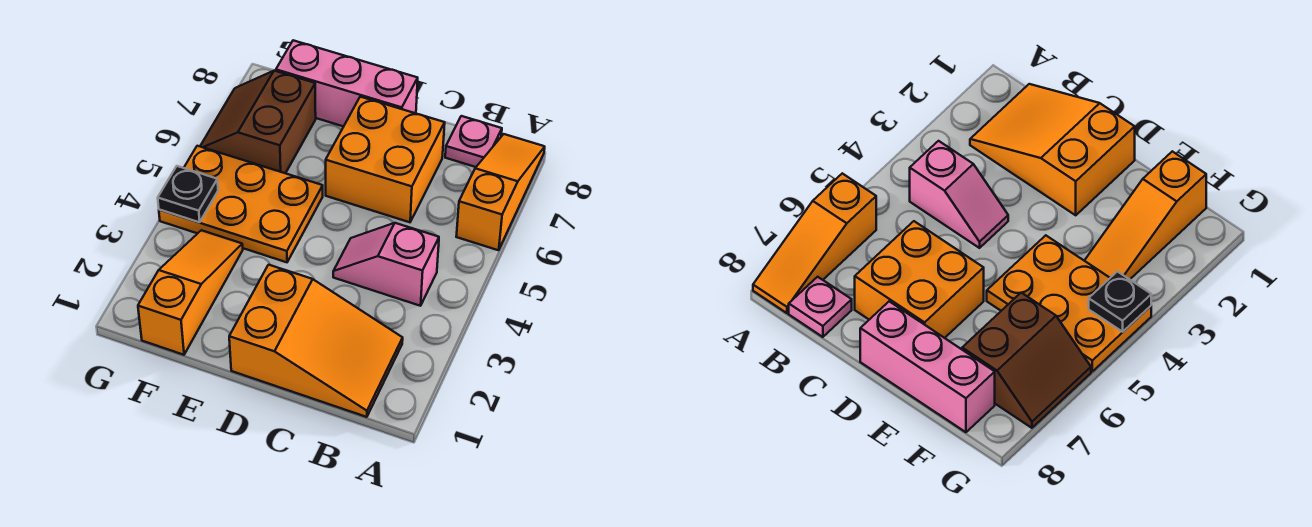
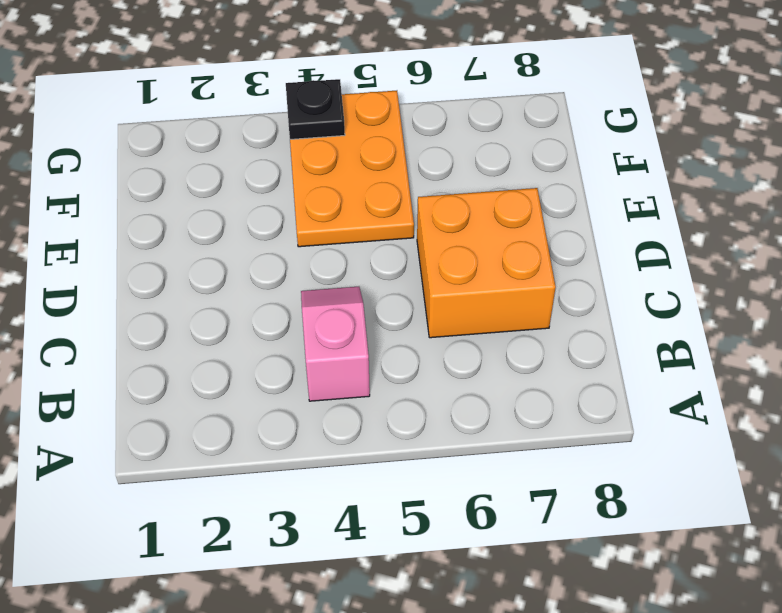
none -> orange slope A6:A8 level 1 top 6
none -> orange slope B1:D2 level 1 top D

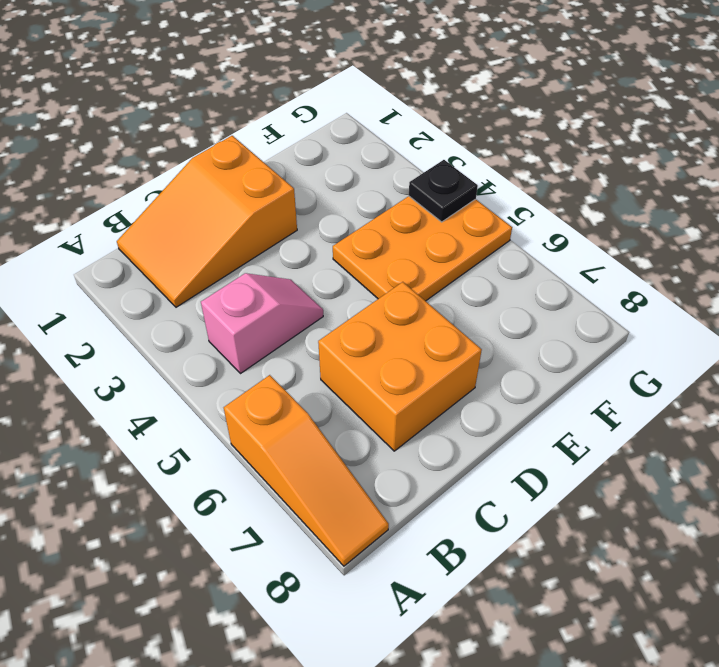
none -> pink plate B8 level 1
none -> pink brick D8:F8 level 1

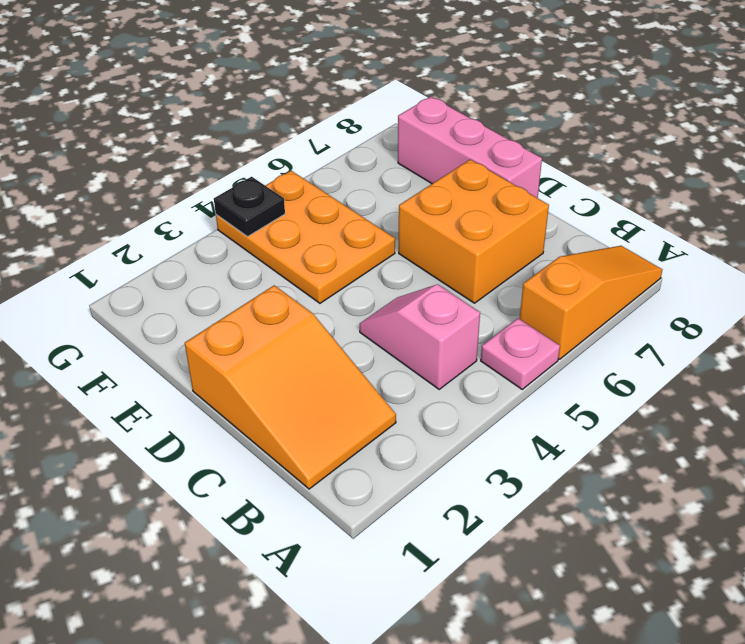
pink plate A5 level 1 -> pink plate B8 level 1
none -> orange slope F1:F3 level 1 top 1
none -> brown slope F6:G7 level 1 top F

